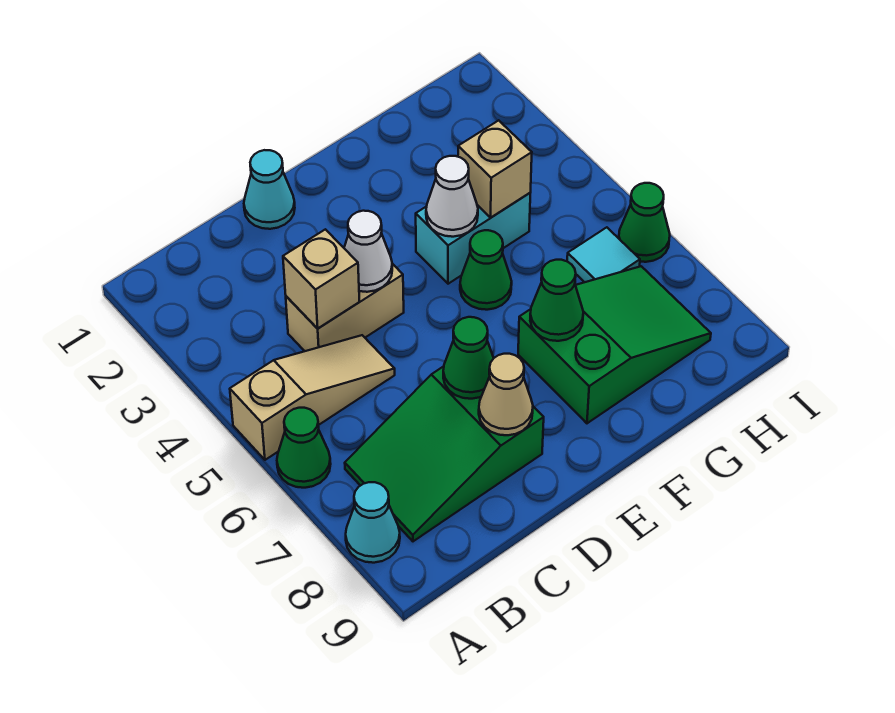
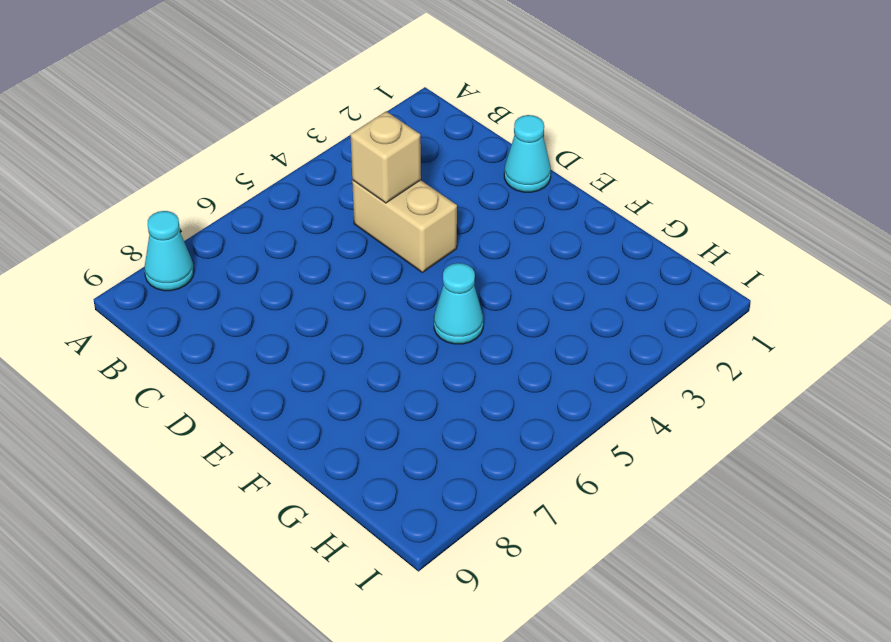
cyan cone F5 level 1 -> green cone F5 level 1
none -> tan slope A5:C5 level 1 top A
none -> green cone A6 level 1
none -> green slope B7:D8 level 1 top D

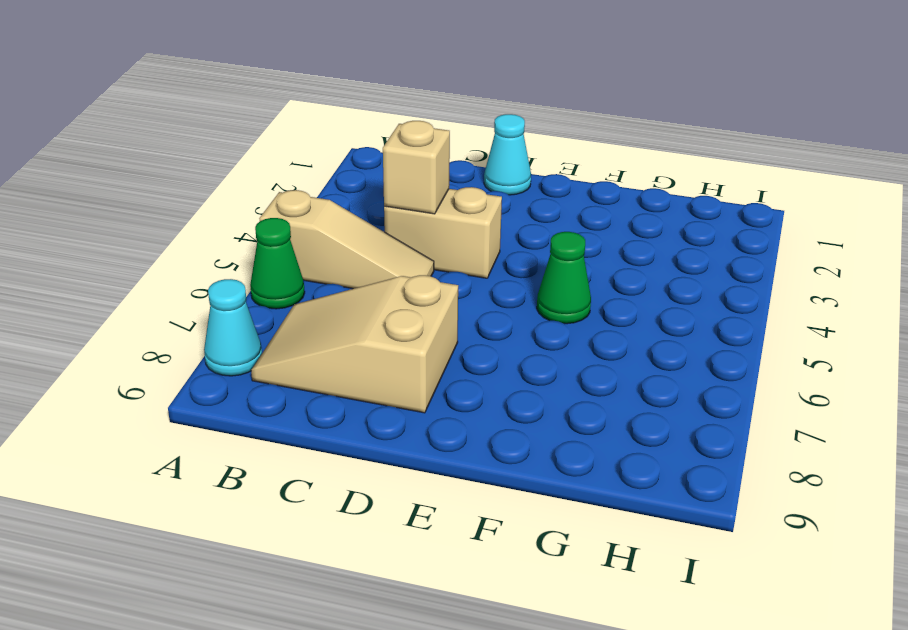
tan slope B7:D8 level 1 top D -> green slope B7:D8 level 1 top D
none -> cyan brick F4:G4 level 1
none -> green slope F7:H8 level 1 top F
none -> cyan tile H6 level 1

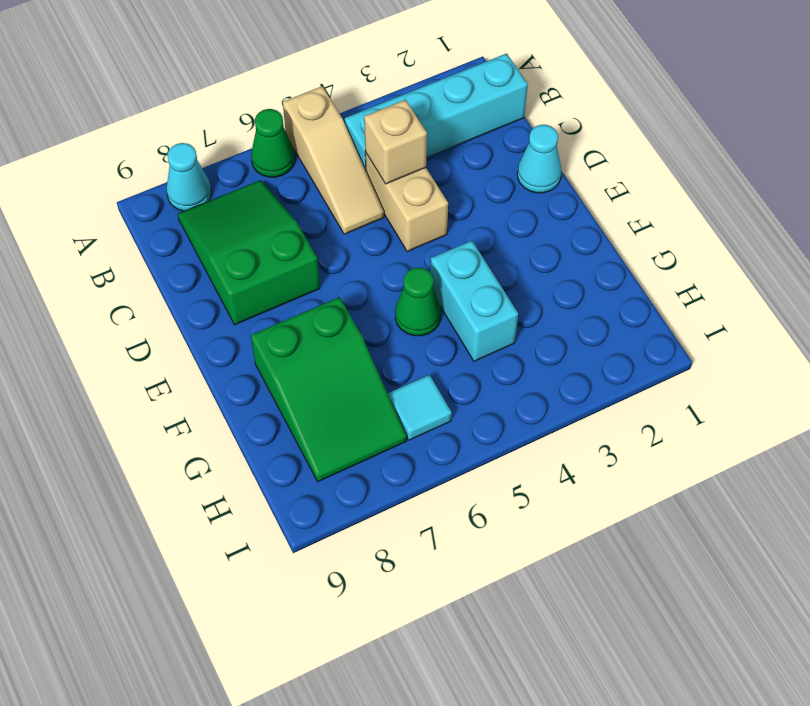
cyan brick B1:B4 level 1 -> none
none -> green cone I6 level 1
none -> white cone D4 level 2
none -> green cone D7 level 2

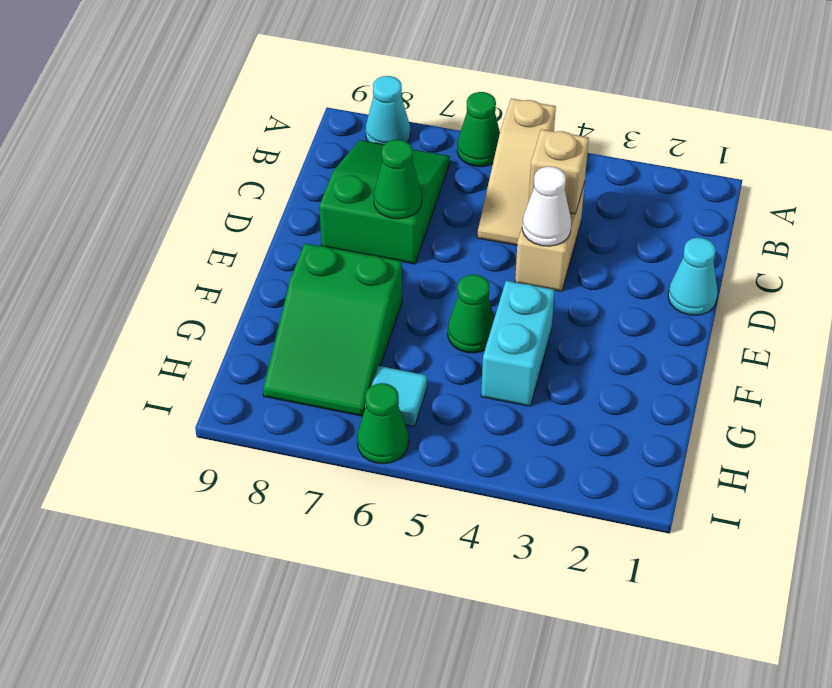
none -> tan cone D8 level 2
none -> white cone F4 level 2
none -> green cone F7 level 2

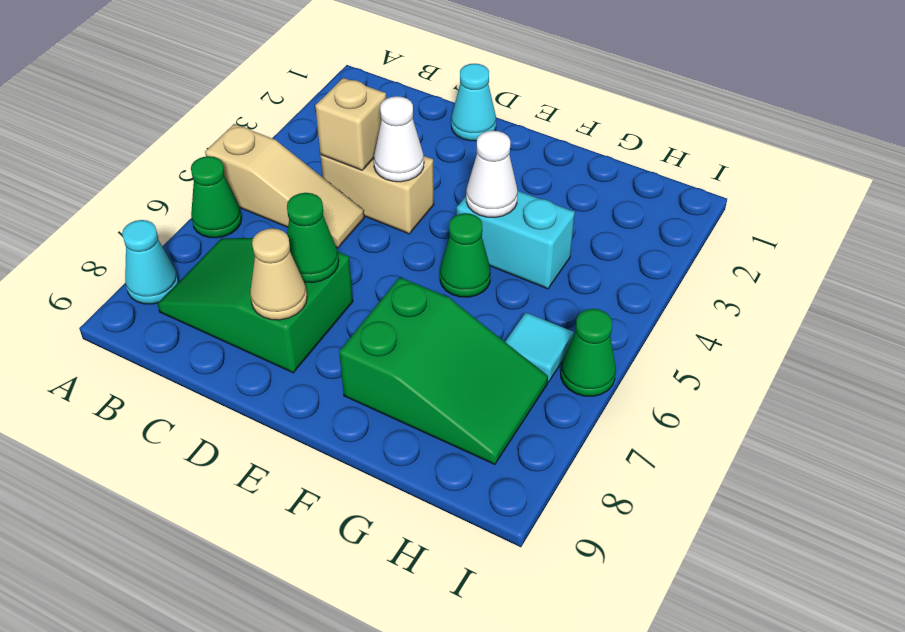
none -> green cone F7 level 2
none -> tan brick G4 level 2

